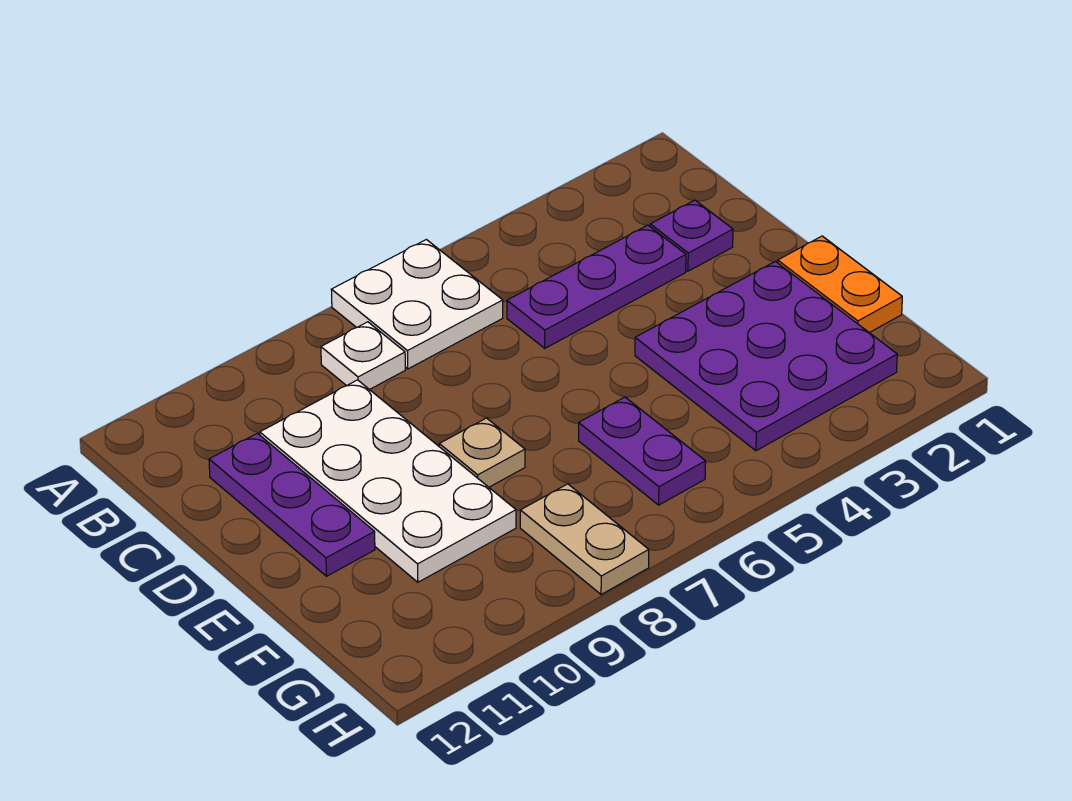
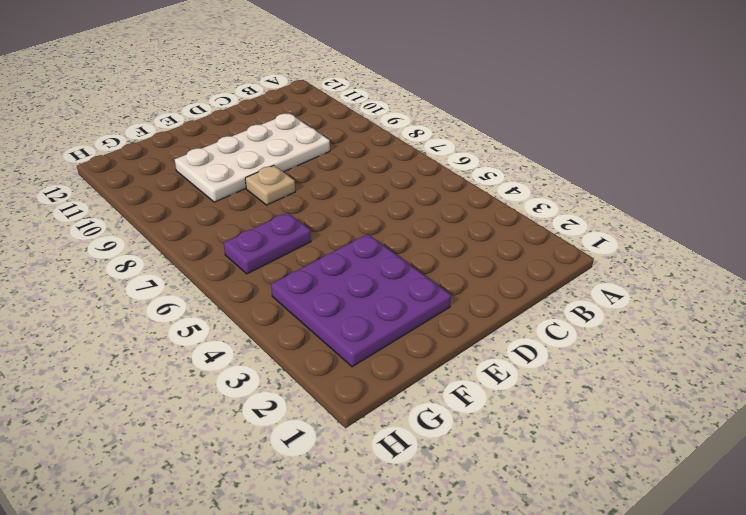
none -> white plate A6:B7 level 1
none -> white plate B8 level 1

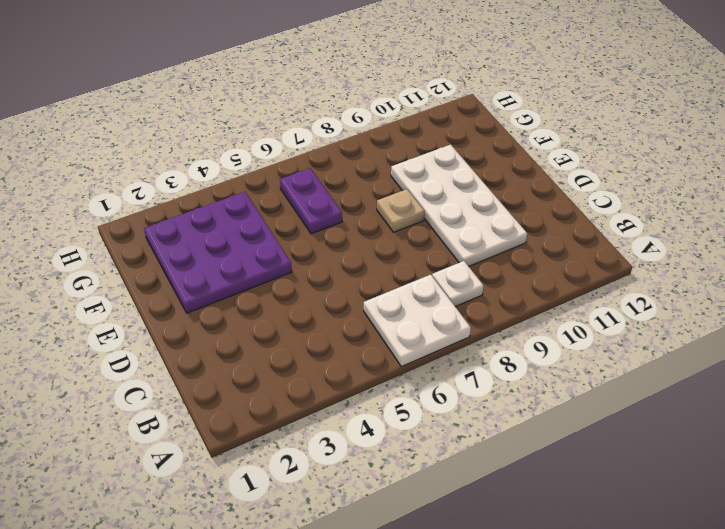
none -> purple plate C2 level 1
none -> purple plate C3:C5 level 1

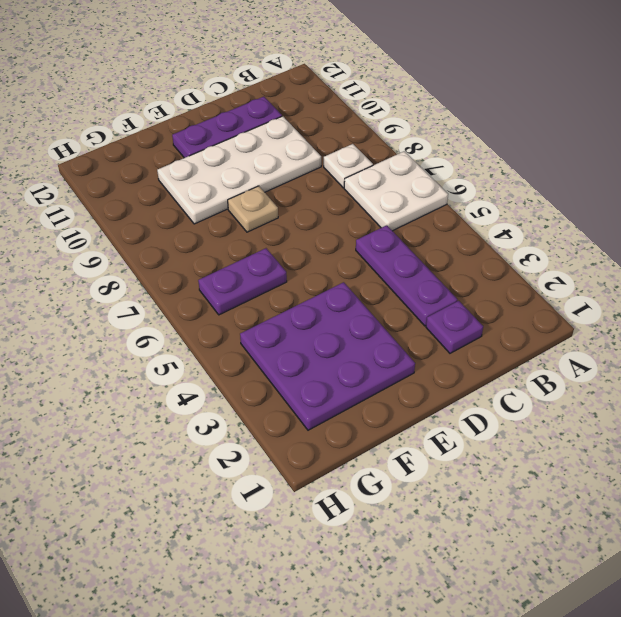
none -> orange plate E1:F1 level 1
none -> tan plate G8:H8 level 1

